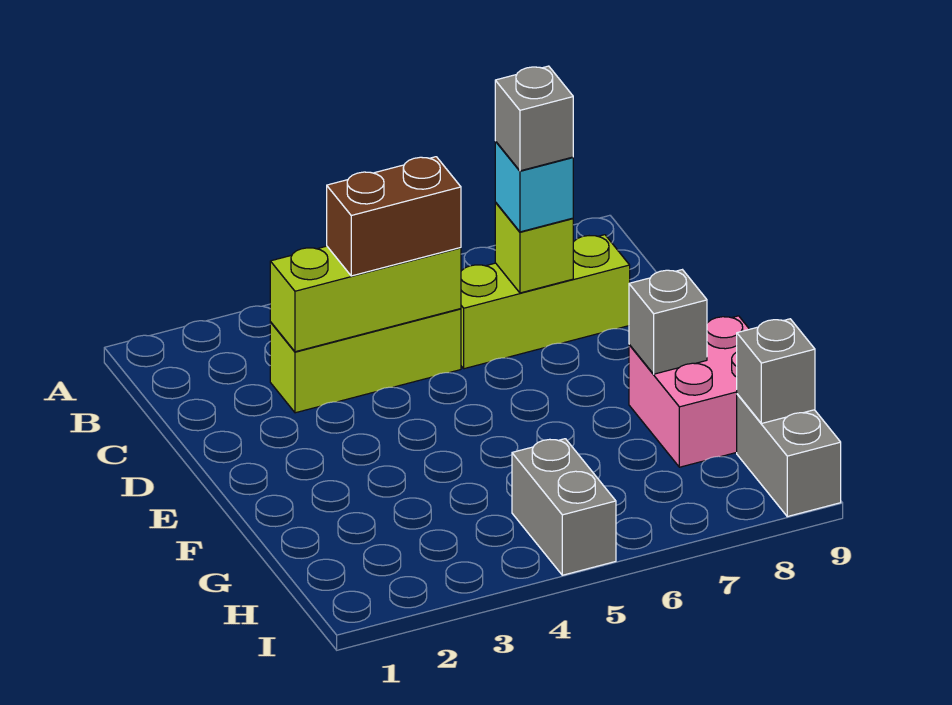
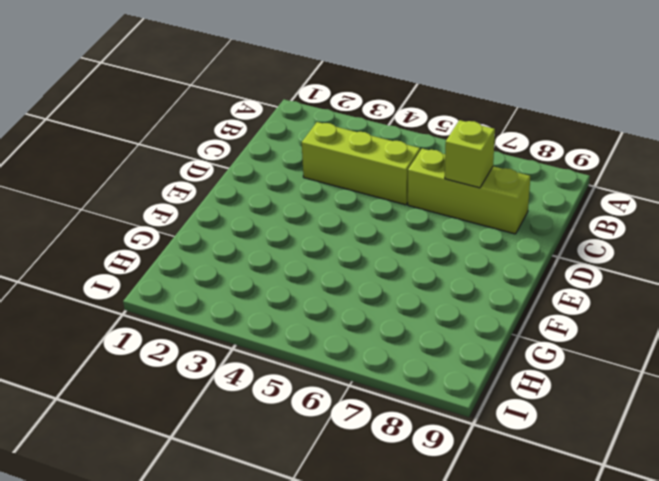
none -> pink brick F8:G9 level 1
none -> grey brick H5:I5 level 1
none -> grey brick H9:I9 level 1

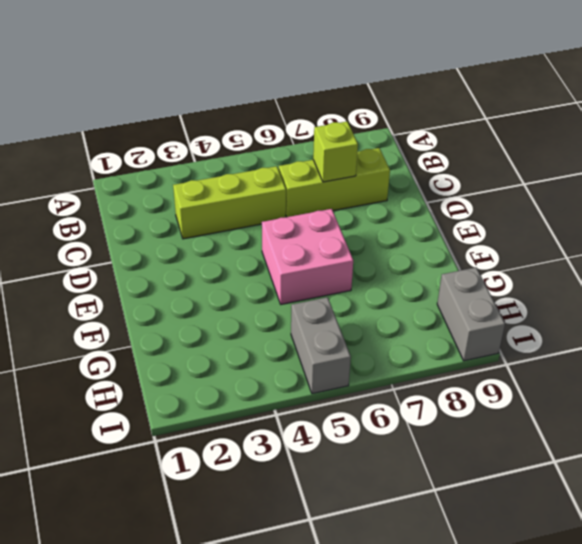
pink brick E5:F6 level 1 -> pink brick F8:G9 level 1
none -> lime brick C3:C5 level 2
none -> grey brick F8 level 2
none -> grey brick H9 level 2

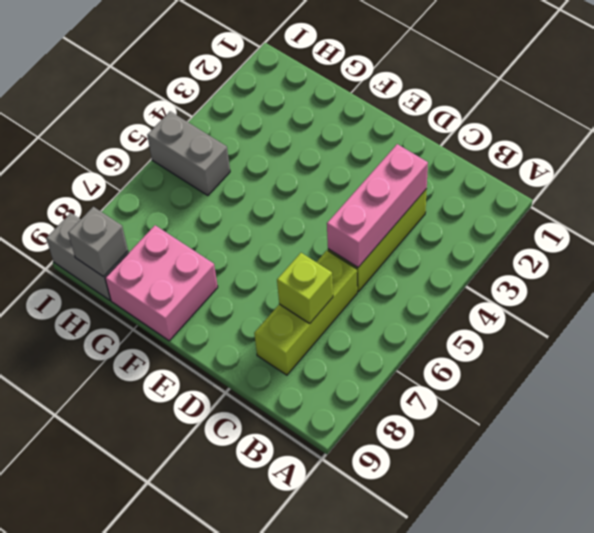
pink brick C3:C5 level 2 -> lime brick C3:C5 level 2
none -> grey brick F8 level 2
none -> brown brick C4:C5 level 3
none -> cyan brick C7 level 3

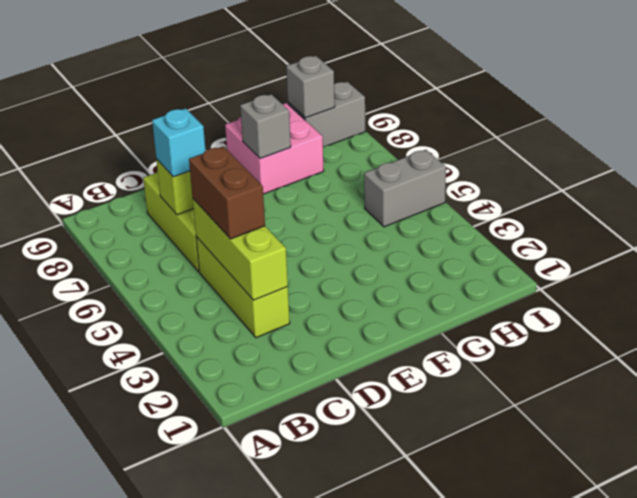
none -> grey brick C7 level 4

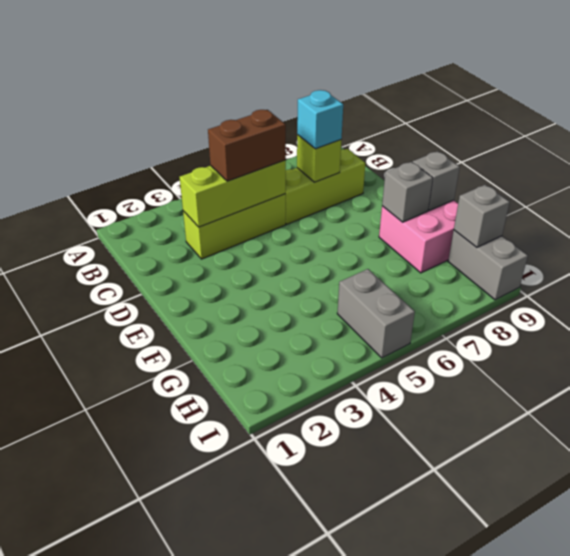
grey brick F9 level 2 -> grey brick C7 level 4

